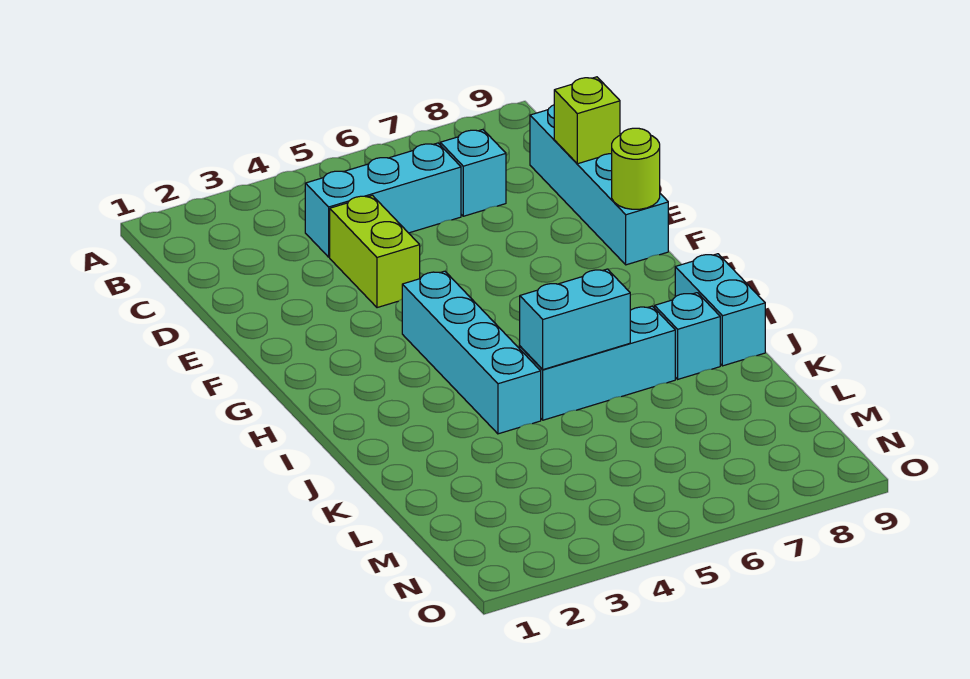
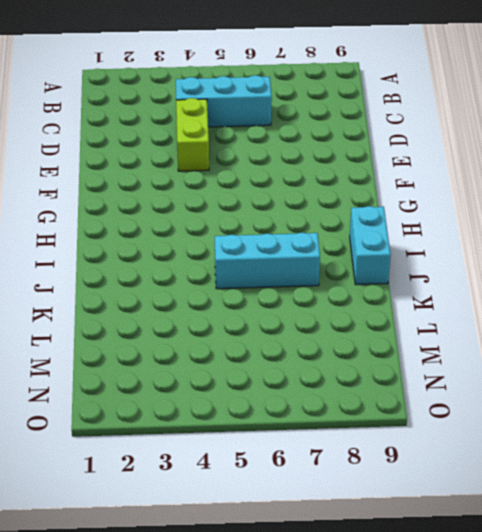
none -> cyan brick C7 level 1
none -> cyan brick C9:F9 level 1

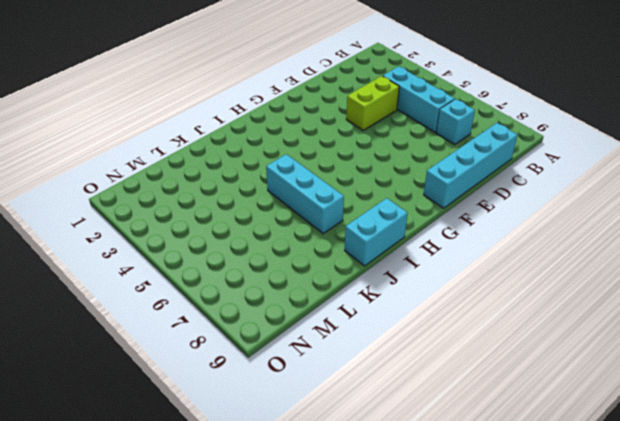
none -> cyan brick G4:J4 level 1
none -> cyan brick J8 level 1

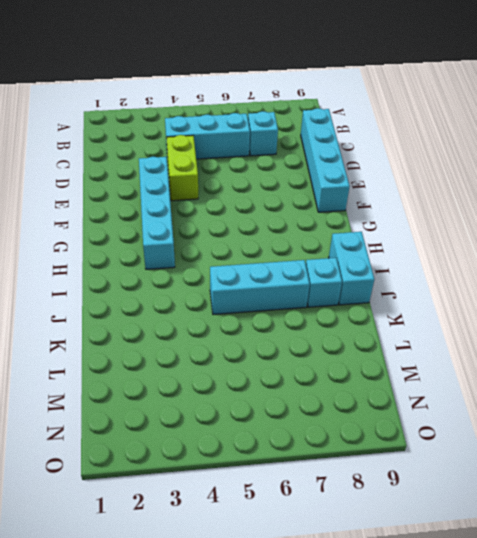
cyan brick E3:H3 level 1 -> cyan brick G4:J4 level 1
none -> lime brick D9 level 2
none -> lime round brick F9 level 2

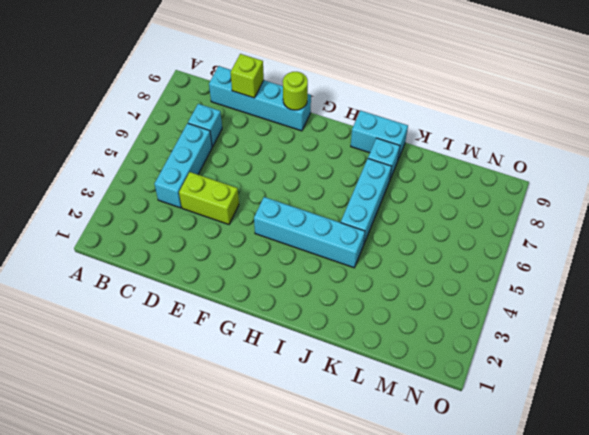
none -> cyan brick J5:J6 level 2

